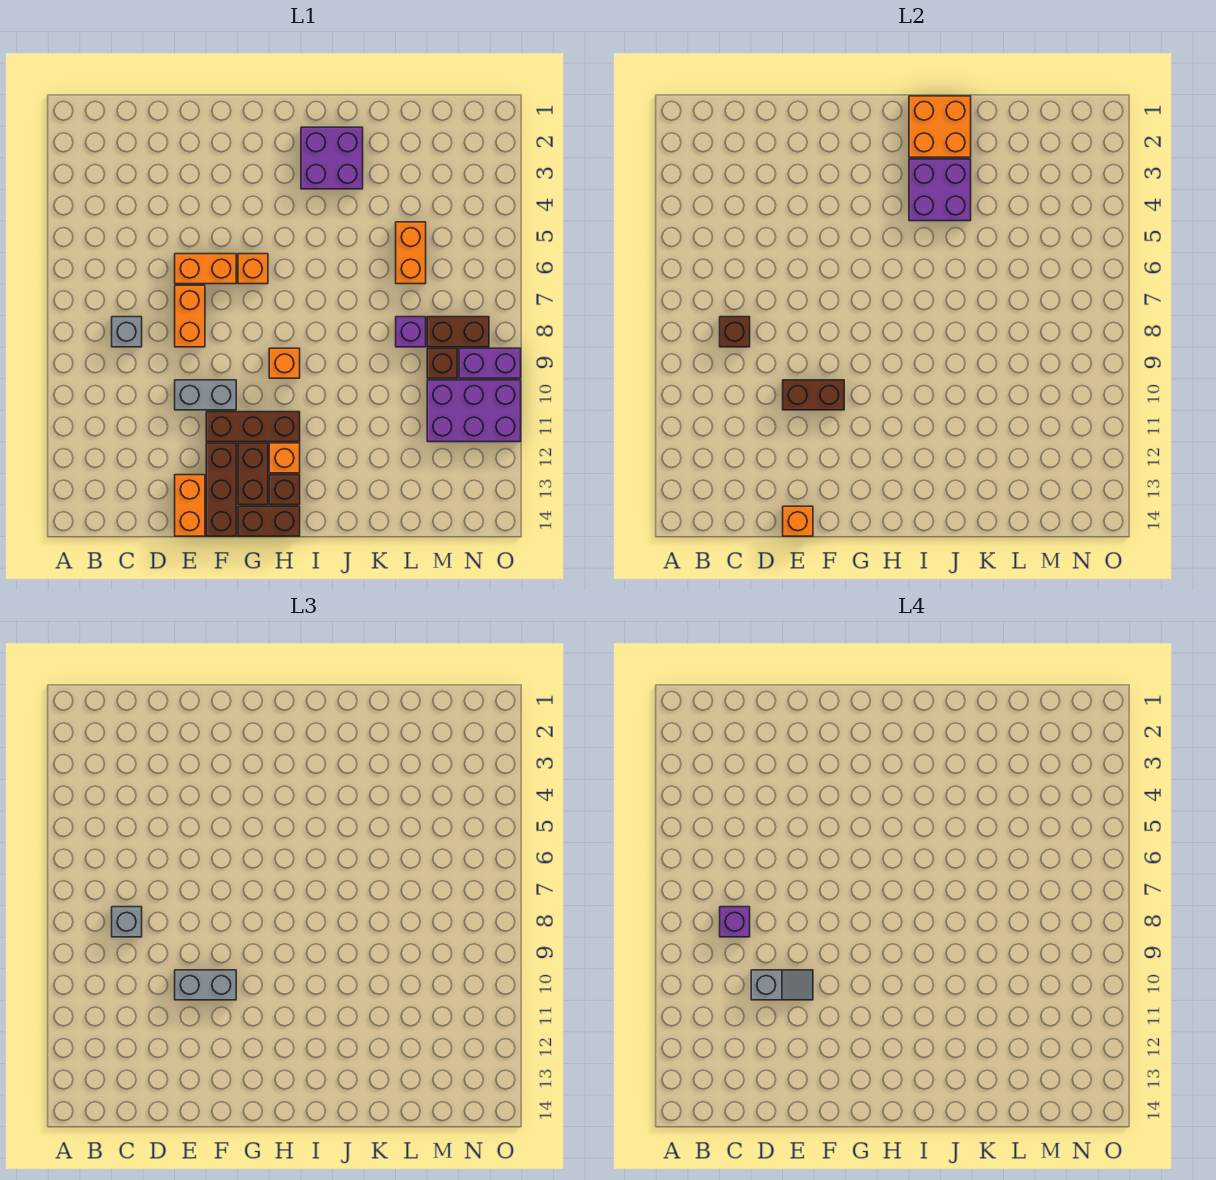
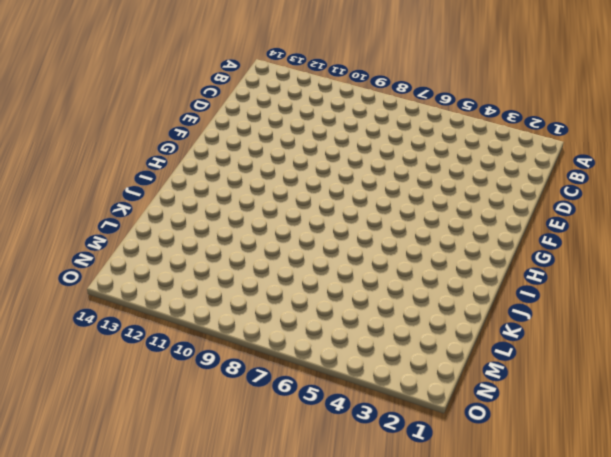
none -> grey brick C8 level 1
none -> orange brick E6:F6 level 1
none -> orange brick E7:E8 level 1

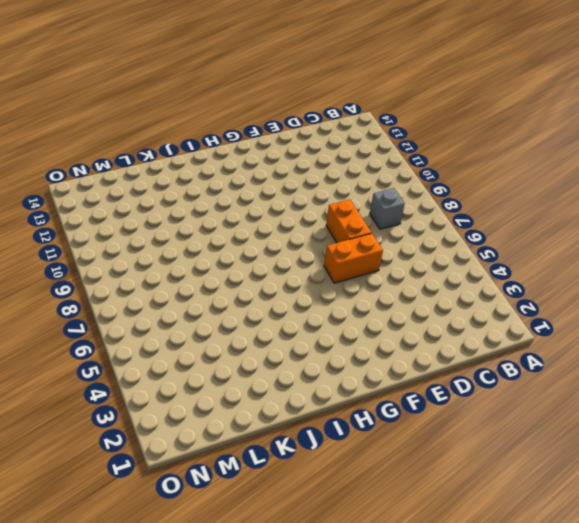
none -> grey brick E10:F10 level 1
none -> orange brick E13:E14 level 1
none -> brown brick F11:H11 level 1

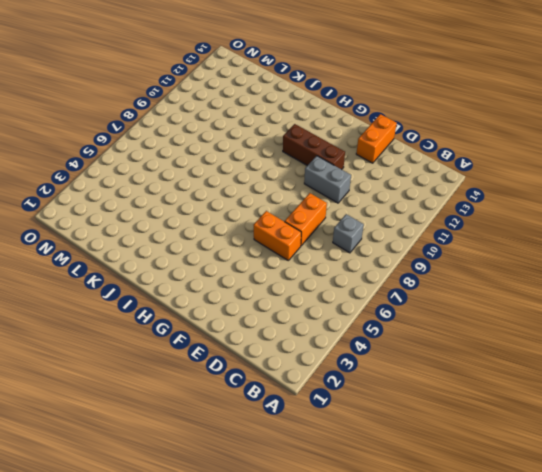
none -> brown brick F12:F14 level 1
none -> orange brick G6 level 1
none -> brown brick G12:G13 level 1

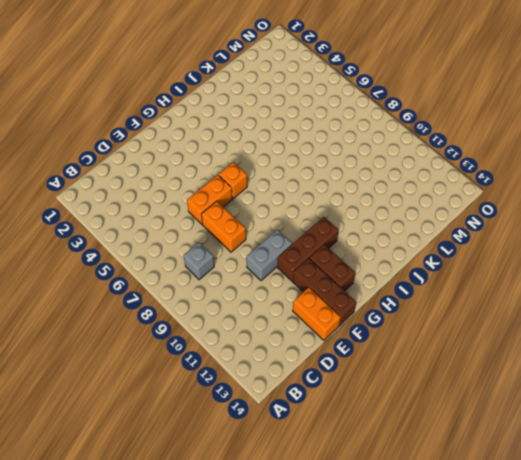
none -> brown brick G14:H14 level 1
none -> orange brick H9 level 1
none -> orange brick H12 level 1

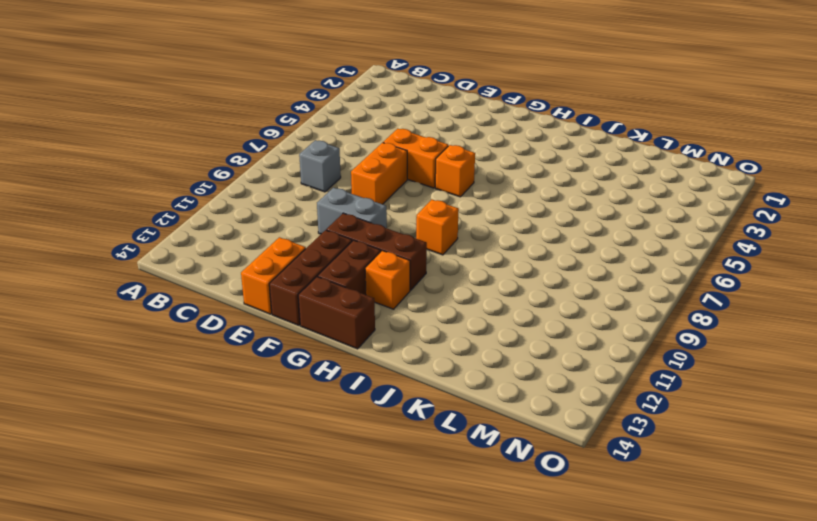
none -> brown brick H13 level 1
none -> purple brick I2:J3 level 1
none -> orange brick L5:L6 level 1

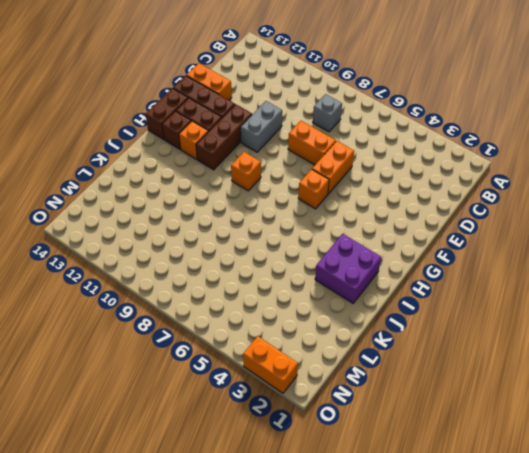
orange brick O2:O3 level 1 -> orange brick L5:L6 level 1
none -> purple brick L8 level 1
none -> brown brick M8:N8 level 1
none -> brown brick M9 level 1

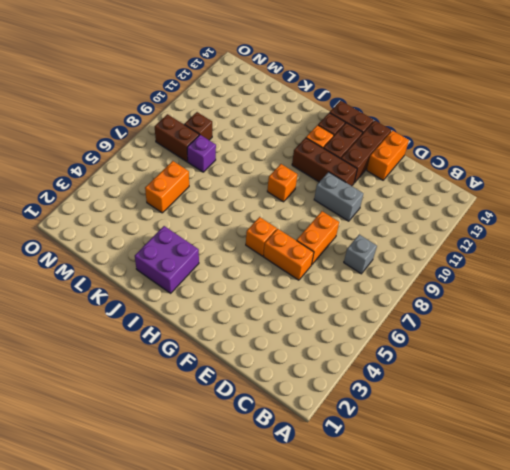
none -> purple brick M10:O11 level 1
none -> purple brick N9:O9 level 1
none -> brown brick C8 level 2

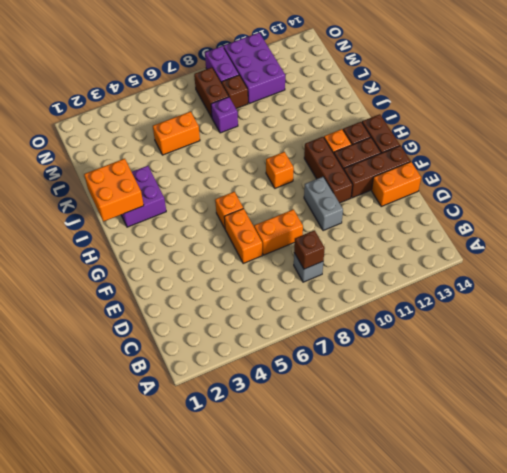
none -> brown brick E10:F10 level 2
none -> orange brick E14 level 2
none -> purple brick I3:J4 level 2

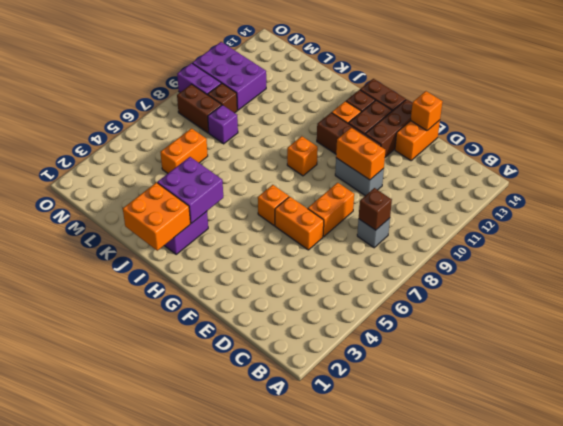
orange brick E10:F10 level 2 -> brown brick E10:F10 level 2
none -> grey brick C8 level 3
none -> grey brick E10:F10 level 3
none -> purple brick C8 level 4

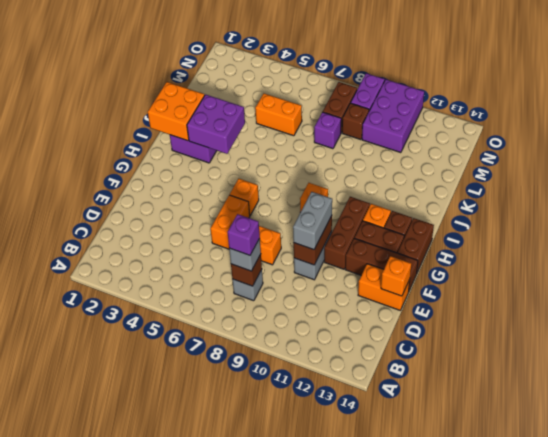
none -> grey slope D10:E10 level 4 top D

